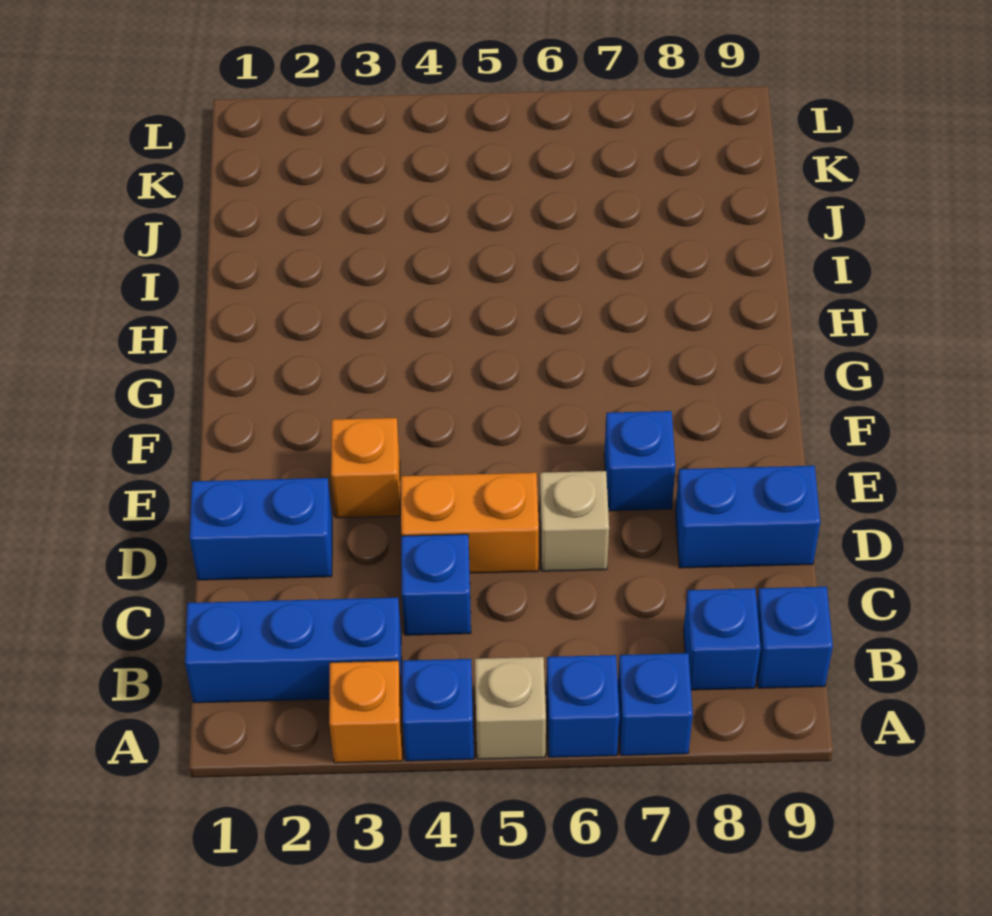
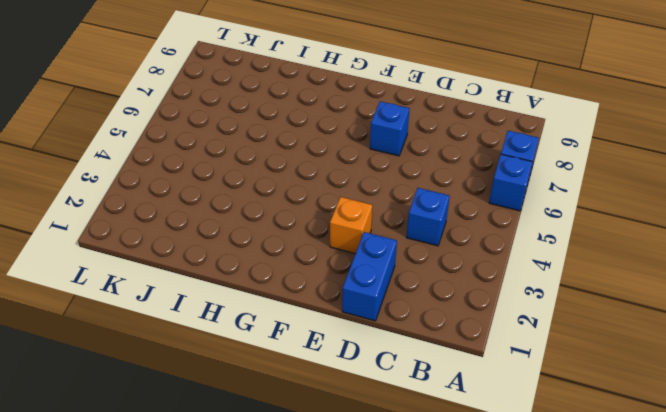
none -> orange brick A3 level 1
none -> blue brick A4 level 1
none -> tan brick A5 level 1

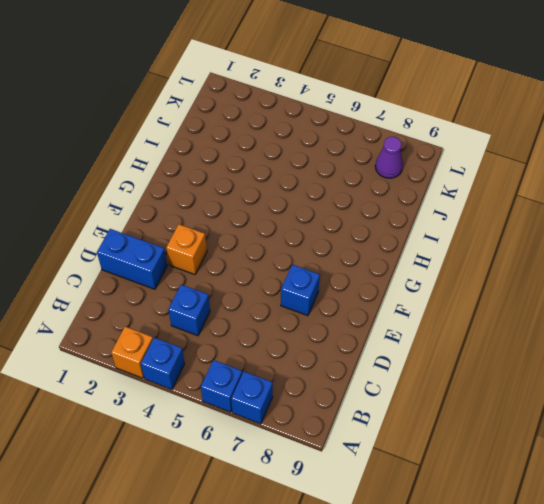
purple cone K8 level 1 -> none
none -> tan brick A5 level 1
none -> blue brick B1:B3 level 1
none -> blue brick B8 level 1

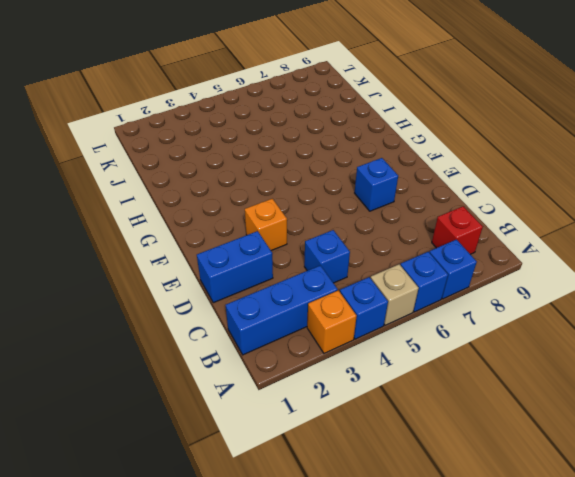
red brick B8 level 1 -> blue brick B8 level 1
none -> blue brick B9 level 1
none -> orange brick D4:D5 level 1
none -> tan brick D6 level 1

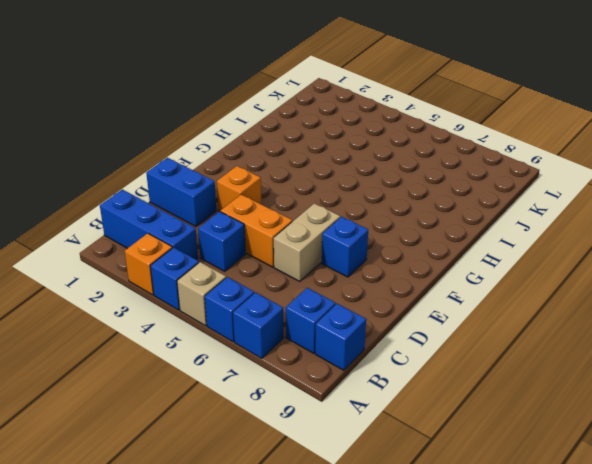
tan brick D6:E6 level 1 -> tan brick D6 level 1
none -> blue brick D8:D9 level 1

